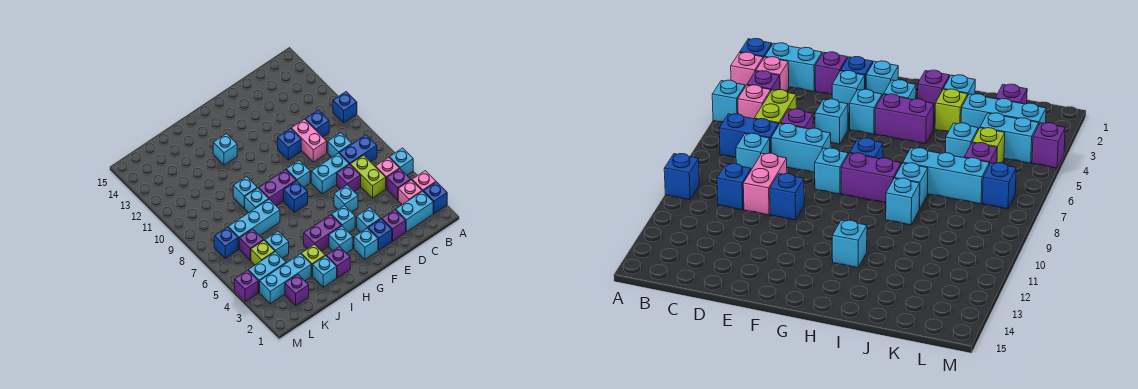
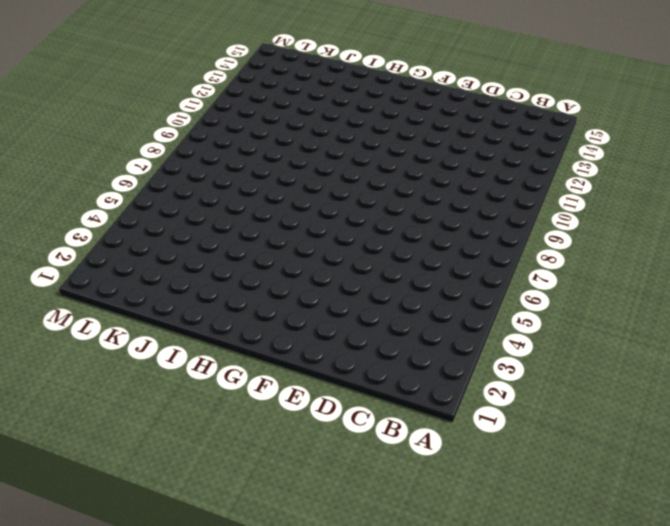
none -> blue brick A2 level 1
none -> pink brick A3 level 1
none -> cyan brick A5 level 1
none -> blue brick A10 level 1

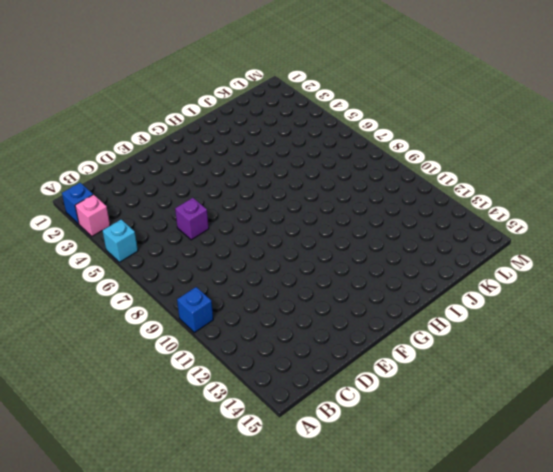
none -> cyan brick B2:C2 level 1
none -> pink brick B3 level 1
none -> purple brick B4 level 1
none -> pink brick B5 level 1

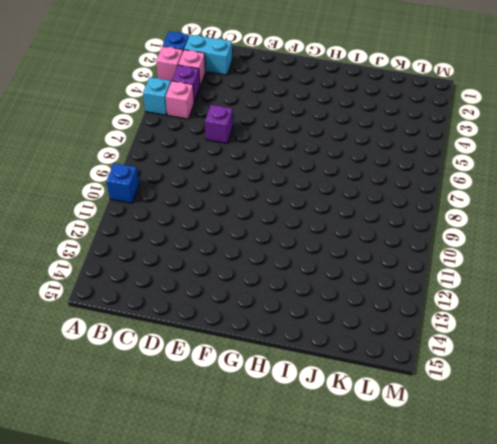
none -> blue brick B7:C7 level 1
none -> lime brick C5:C6 level 1
none -> cyan brick C8 level 1
none -> blue brick C10 level 1

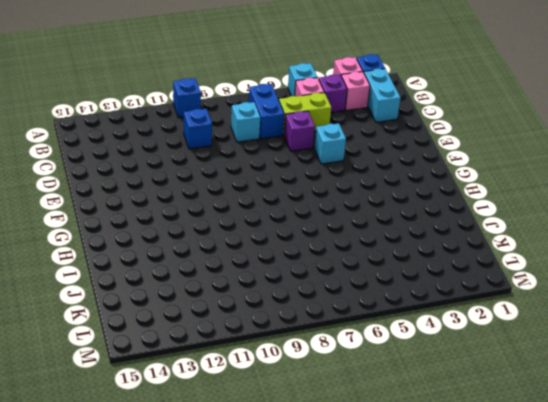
none -> purple brick D2 level 1
none -> cyan brick D7:E7 level 1
none -> pink brick D9:D10 level 1
none -> blue brick E2 level 1

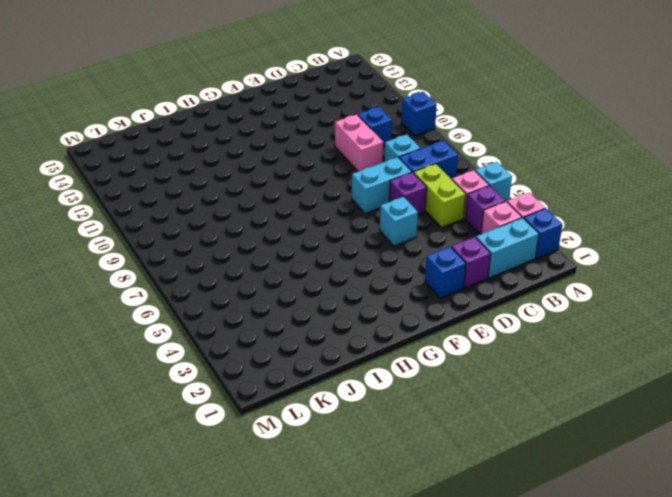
none -> cyan brick E3 level 1
none -> blue brick E10 level 1
none -> cyan brick F2 level 1
none -> cyan brick F4 level 1

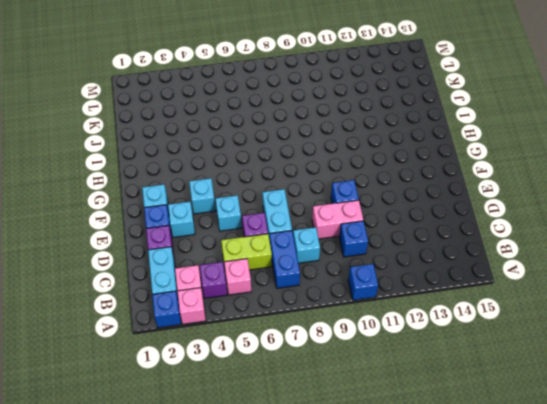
none -> cyan brick A5 level 1
none -> cyan brick F8 level 1
none -> cyan brick G3 level 1
none -> purple brick G4:H4 level 1

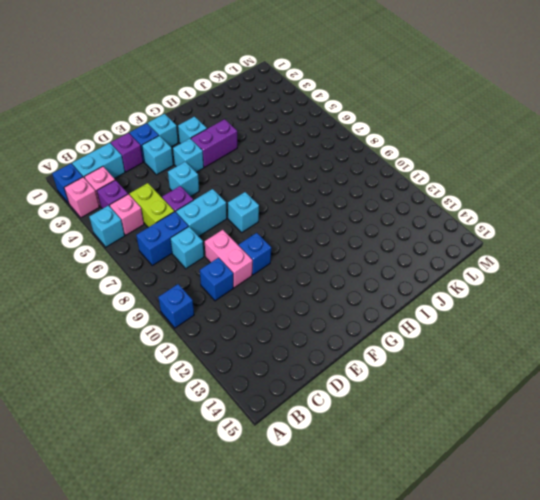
none -> blue brick G7 level 1
none -> purple brick G8:H8 level 1
none -> purple brick H2 level 1
none -> cyan brick H12 level 1

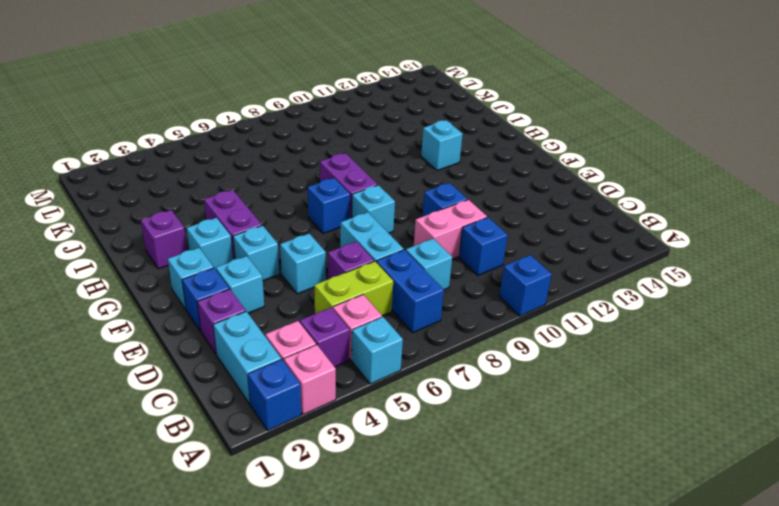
none -> cyan brick I2 level 1
none -> lime brick I3 level 1
none -> cyan brick I7:K7 level 1
none -> cyan brick I8 level 1

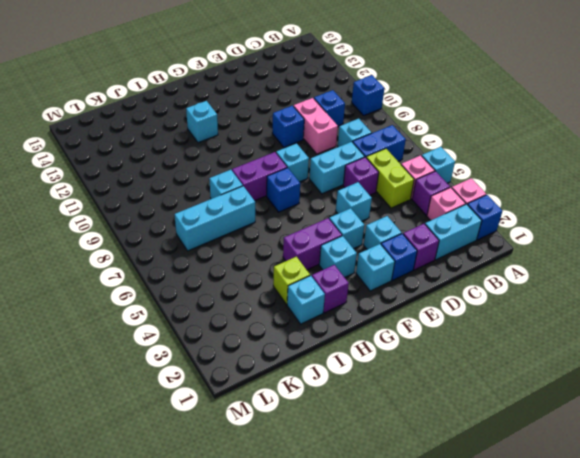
none -> cyan brick I9 level 1
none -> cyan brick J3:L3 level 1
none -> cyan brick J5 level 1
none -> purple brick K2 level 1

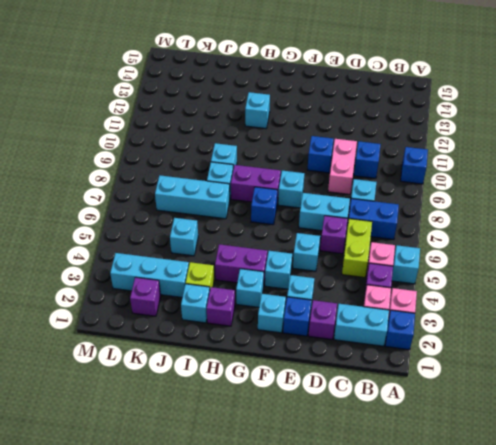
none -> cyan brick K4:L4 level 1
none -> lime brick K5 level 1
none -> purple brick K6 level 1
none -> blue brick L7 level 1

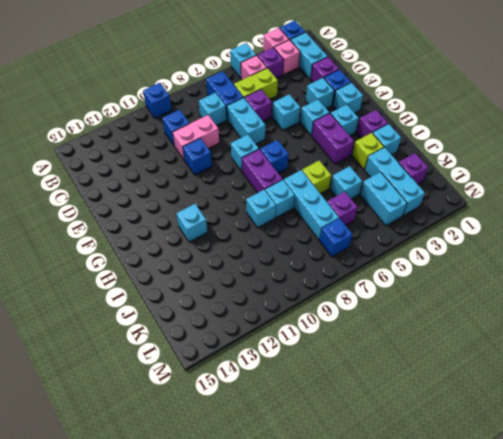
lime brick I6 level 1 -> lime brick K5 level 1
none -> purple brick M4 level 1

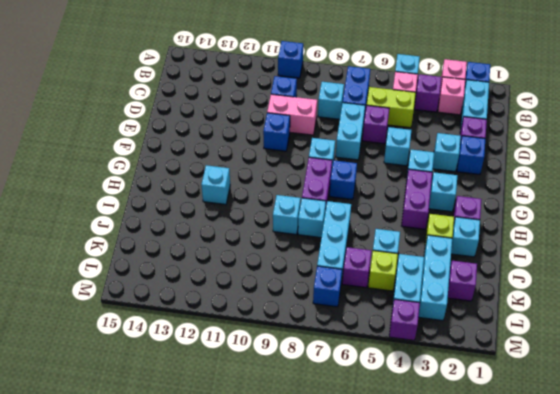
none -> cyan brick F2 level 1

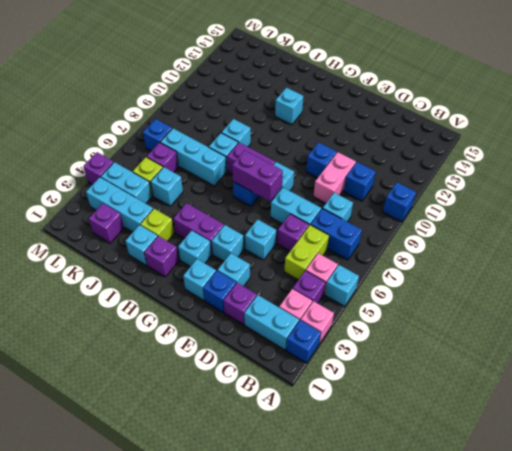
purple brick F7:G7 level 2 -> none

